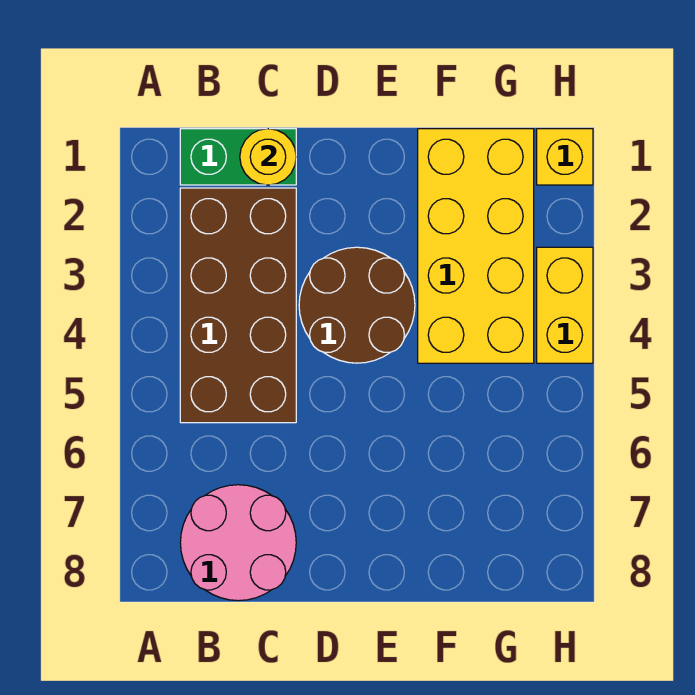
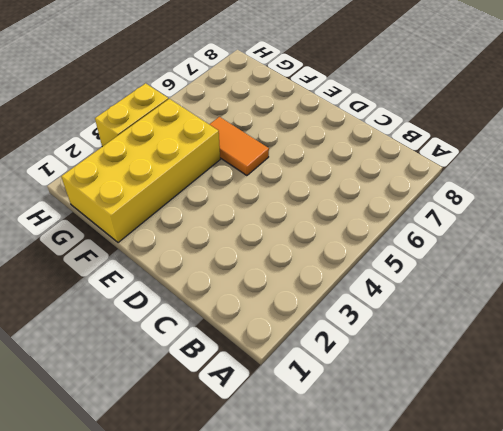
orange tile E5:F5 level 1 -> none
none -> green brick B1:C1 level 1
none -> brown brick B2:C5 level 1

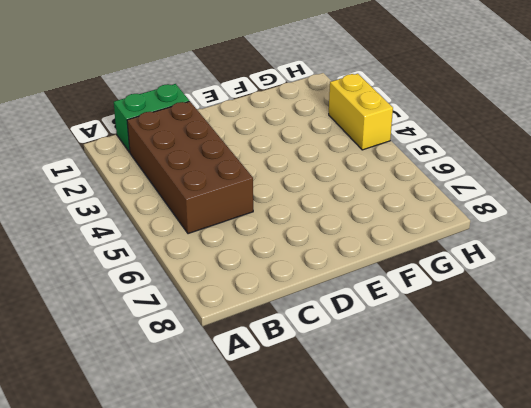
none -> pink round brick B7:C8 level 1
none -> brown round brick D3:E4 level 1

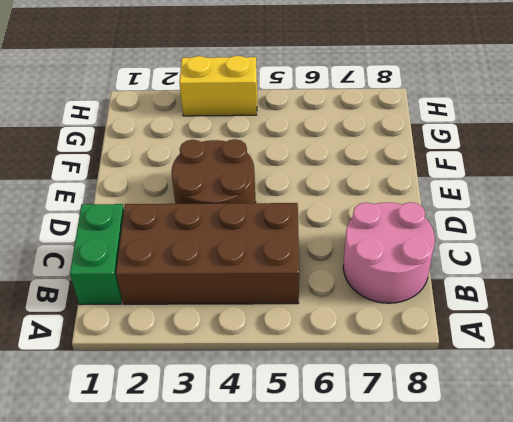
none -> yellow brick F1:G4 level 1
none -> yellow brick H1 level 1

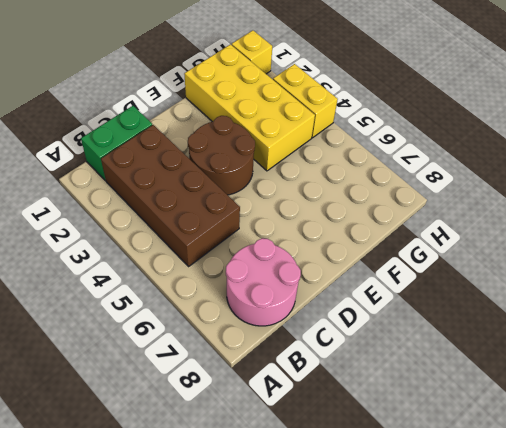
none -> yellow round brick C1 level 2

